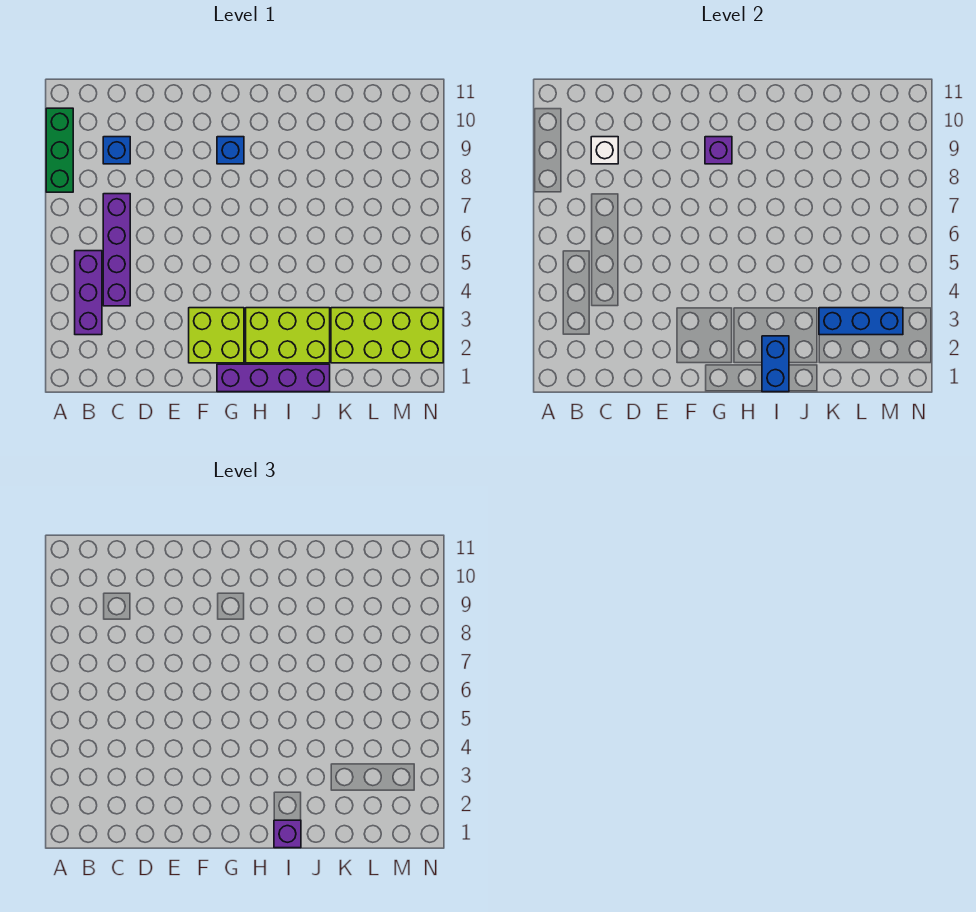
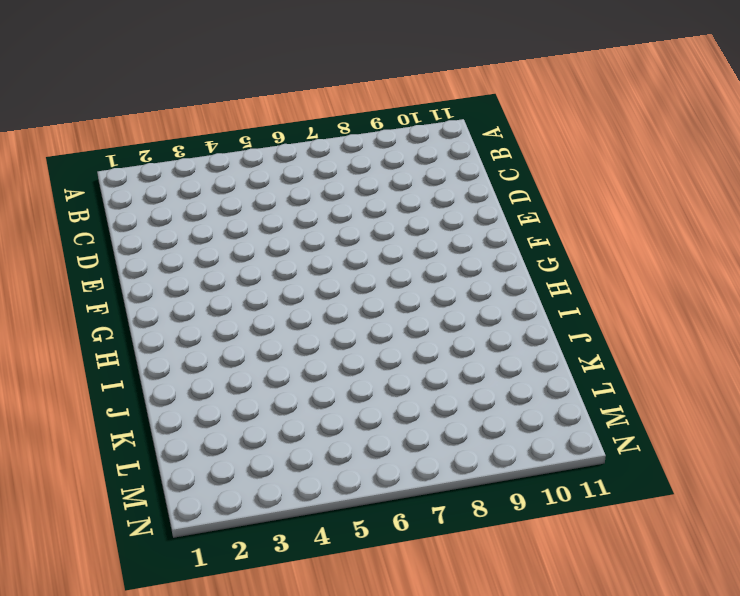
none -> green brick A8:A10 level 1
none -> purple brick B3:B5 level 1
none -> purple brick C4:C7 level 1

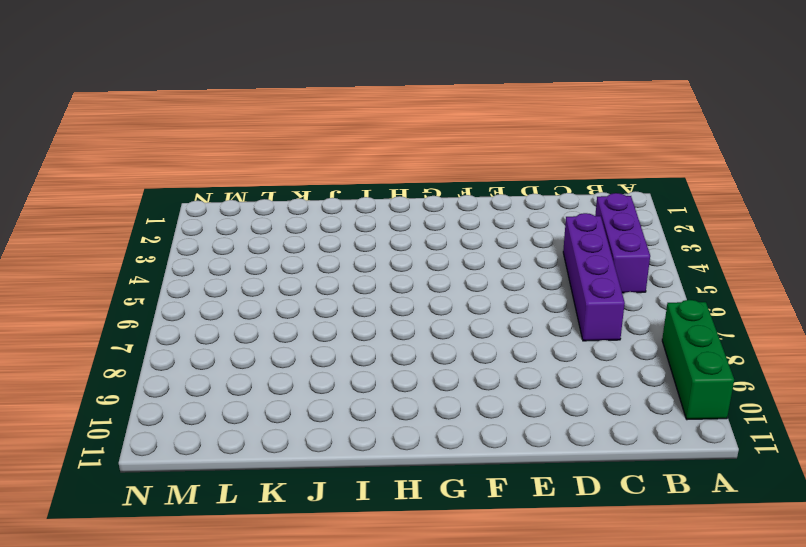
none -> blue brick C9 level 1
none -> lime brick F2:G3 level 1
none -> purple brick G1:J1 level 1

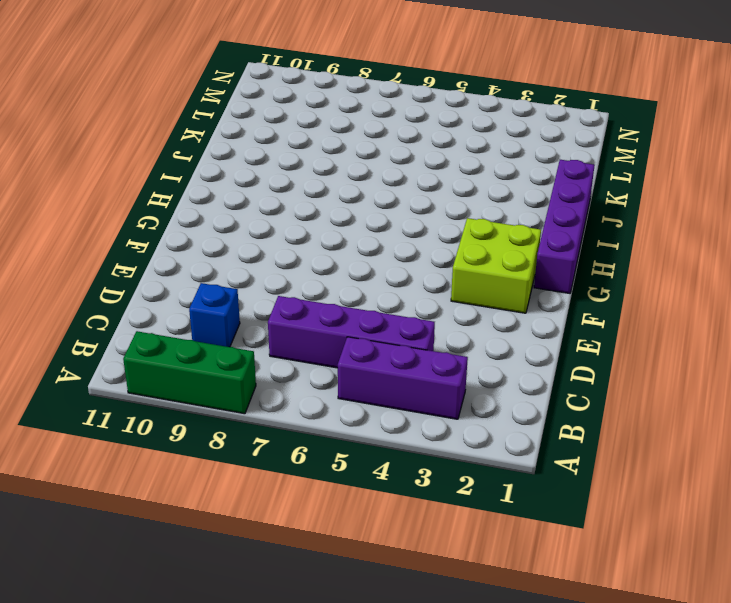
none -> blue brick G9 level 1
none -> lime brick H2:J3 level 1
none -> lime brick K2:N3 level 1

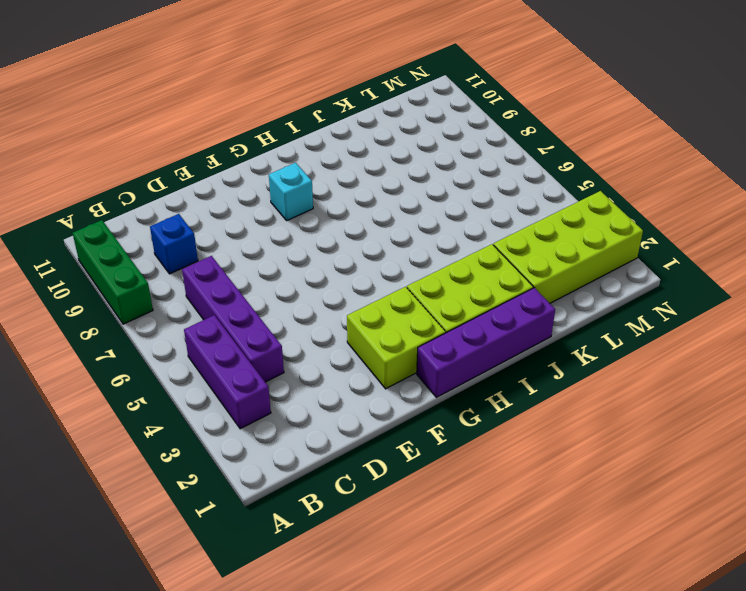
cyan brick G9 level 1 -> blue brick G9 level 1
none -> white brick C9 level 2
none -> purple brick G9 level 2
none -> blue brick I1:I2 level 2

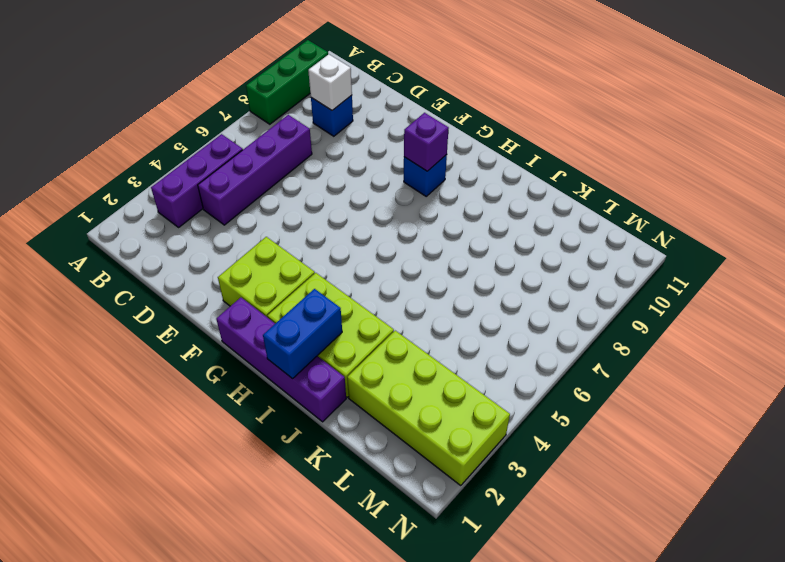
none -> blue brick K3:M3 level 2
none -> purple brick I1 level 3

